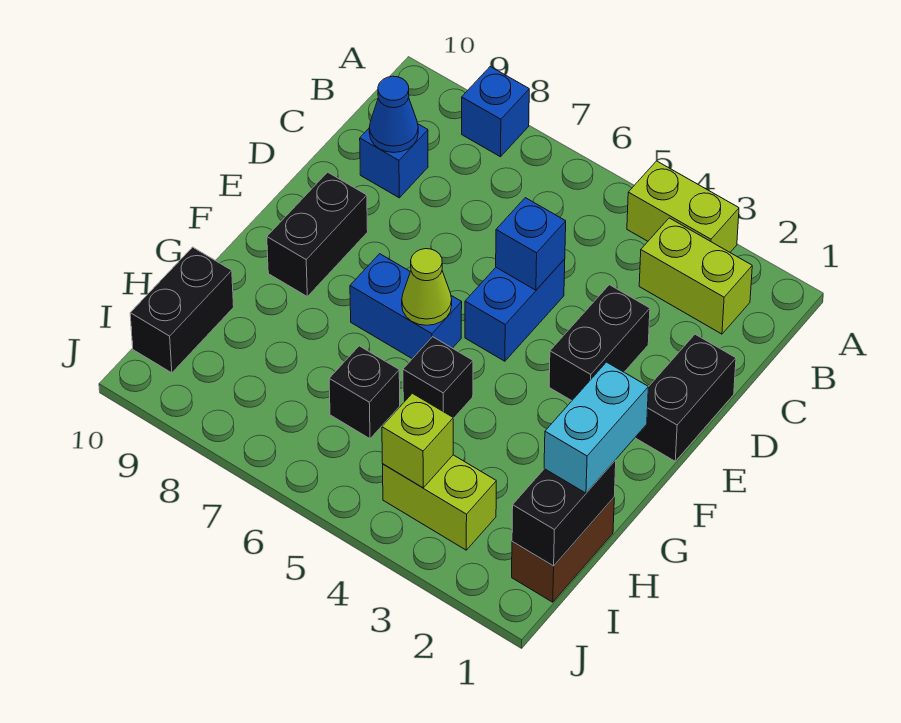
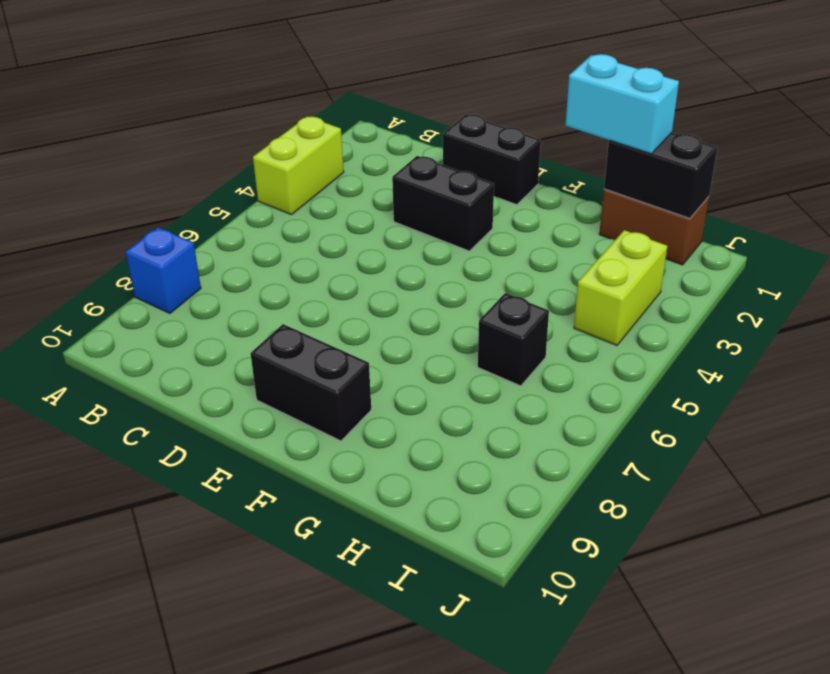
none -> lime brick B2:B3 level 1
none -> blue brick C9 level 1
none -> blue brick D5:E5 level 1

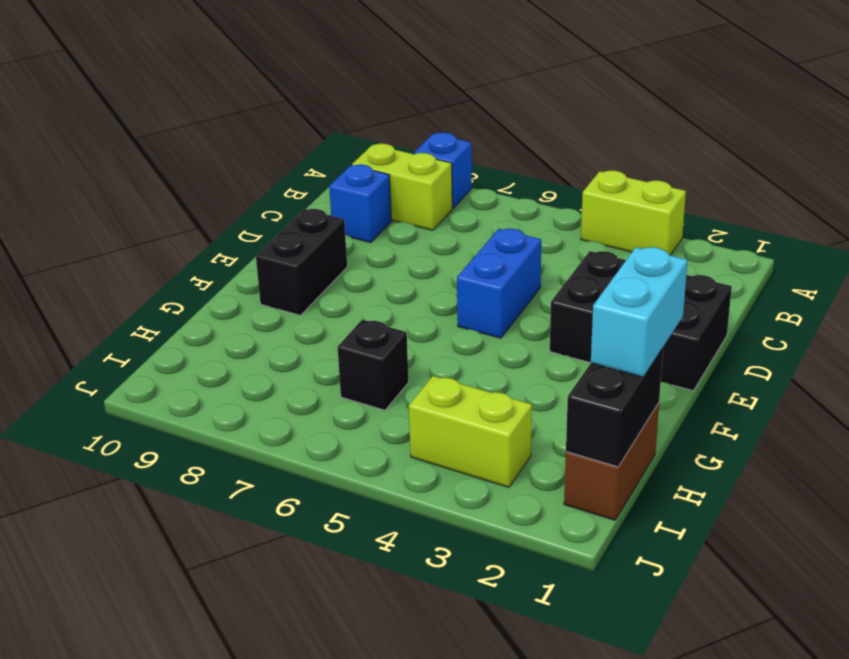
lime brick B8:B9 level 1 -> lime brick B2:B3 level 1
none -> blue brick F6:F7 level 1
none -> black brick G5 level 1
none -> black brick H10:I10 level 1

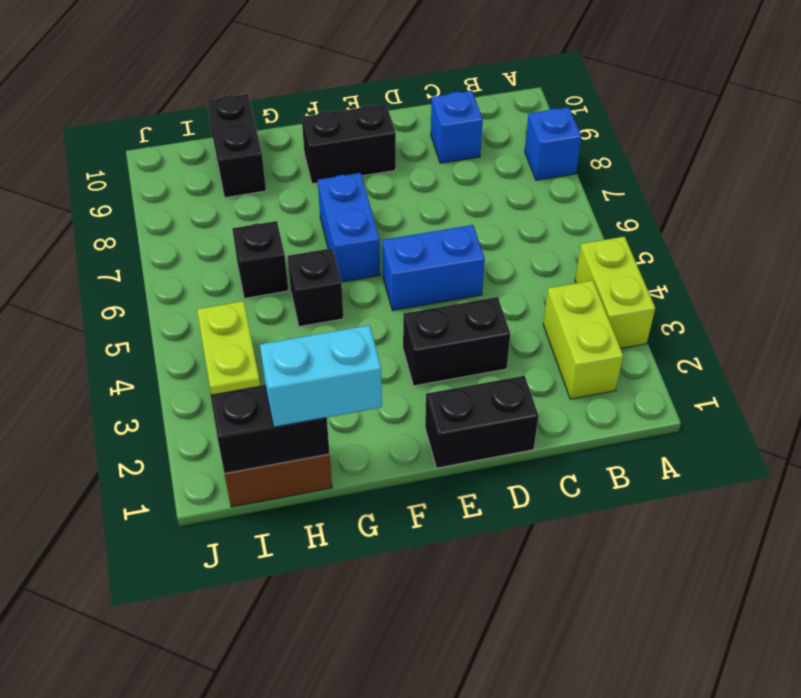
black brick H9:H10 level 1 -> black brick H10:I10 level 1
none -> blue cone C9 level 2
none -> blue brick D5 level 2
none -> lime cone F6 level 2

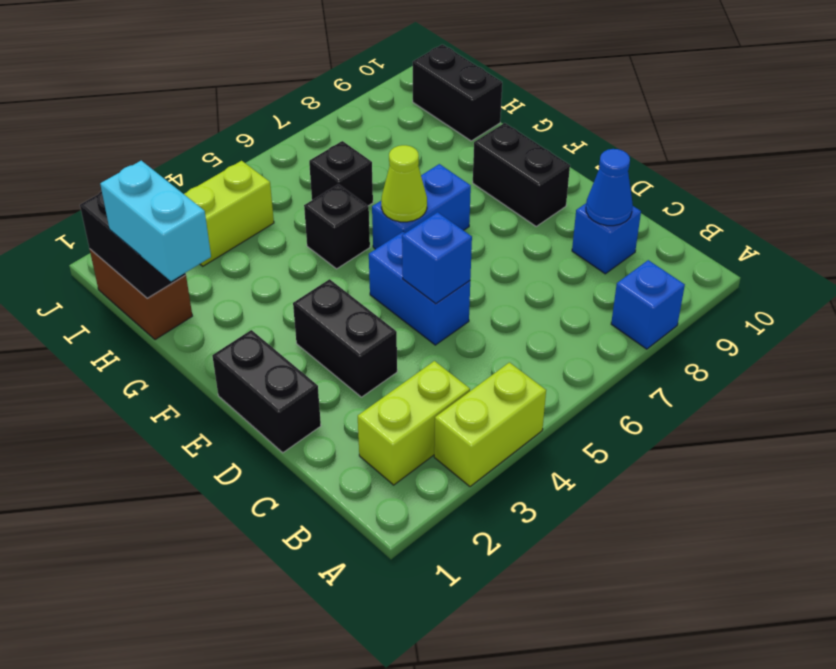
none -> lime brick I4 level 2

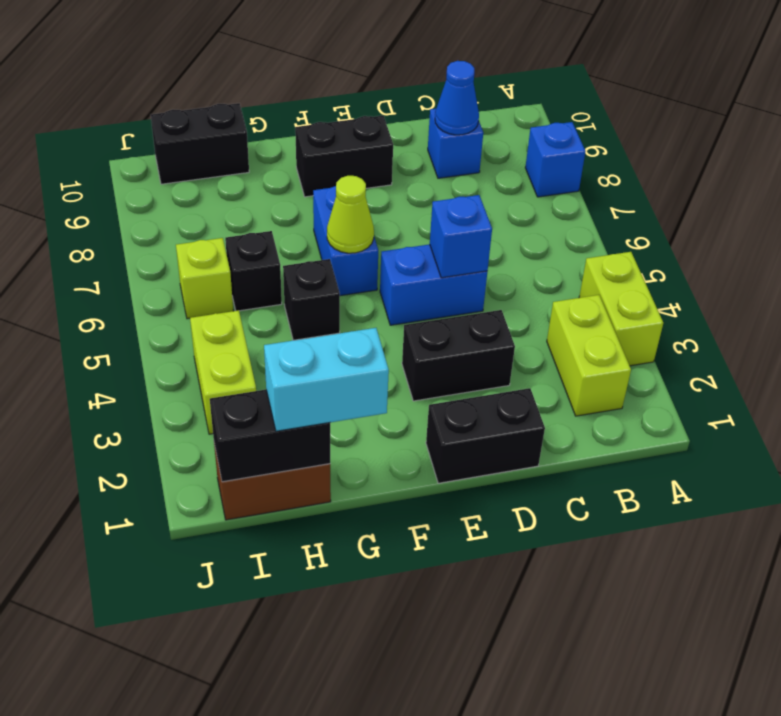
lime brick I6 level 1 -> lime brick I4 level 2

